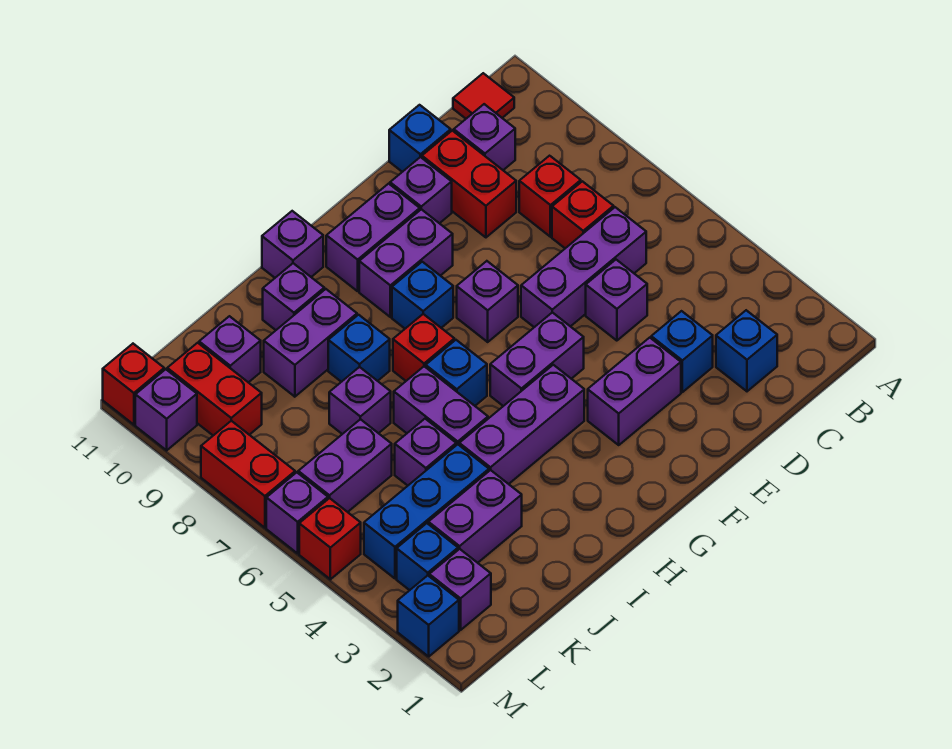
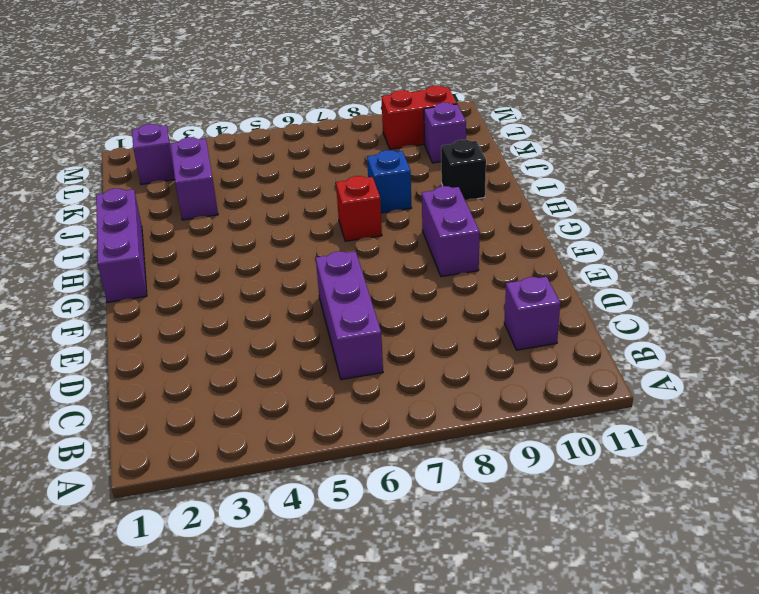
purple brick G1:I1 level 1 -> purple brick G4:I4 level 1
black brick I10 level 1 -> purple brick I10 level 1
none -> red tile B11 level 1
none -> blue brick C2 level 1
none -> red brick C7 level 1
none -> red brick C8 level 1

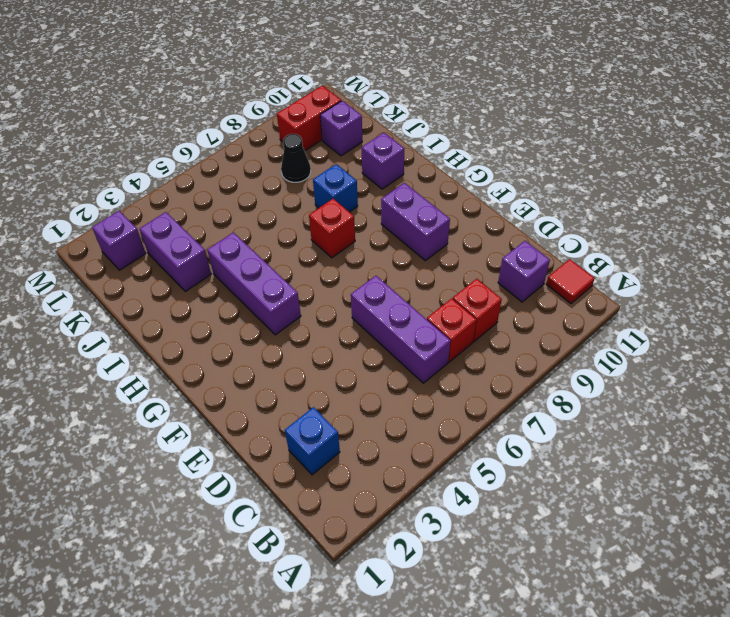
black cone K8 level 1 -> none
none -> blue brick D3 level 1
none -> purple brick D5 level 1
none -> red brick D9:D10 level 1
none -> blue brick D11 level 1

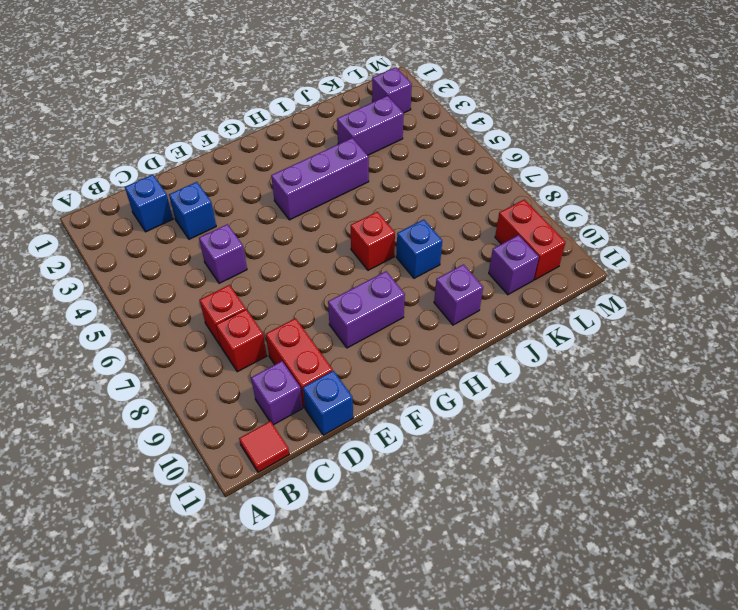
none -> purple brick C6:E6 level 1
none -> purple brick E3:F3 level 1
none -> purple brick E10 level 1
none -> purple brick F5:G5 level 1

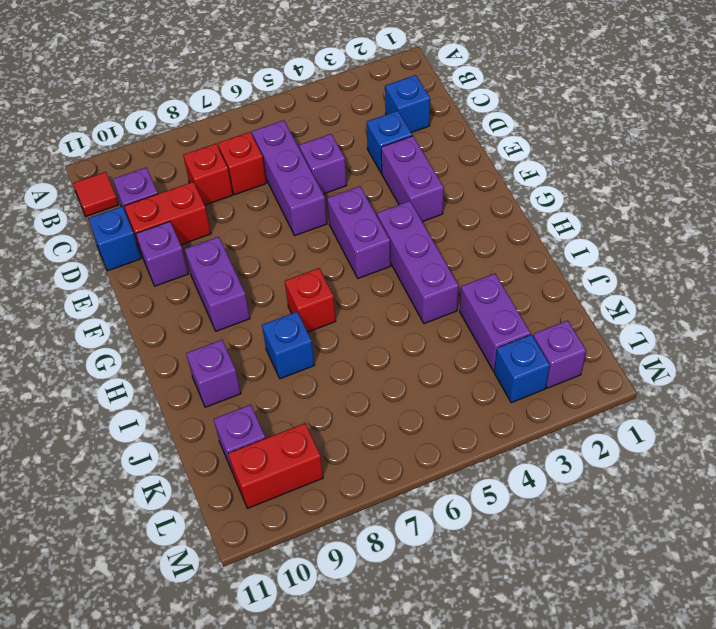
none -> purple brick F7 level 1
none -> purple brick F10:G10 level 1
none -> blue brick G8 level 1
none -> blue brick H6 level 1

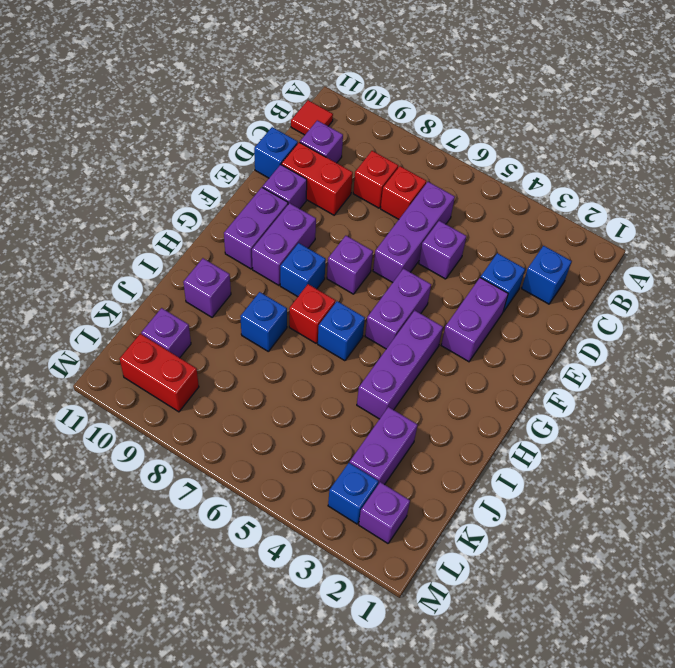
none -> purple brick H11 level 1
none -> purple brick I5:I6 level 1
none -> purple brick I9:J9 level 1
none -> blue brick J4:L4 level 1

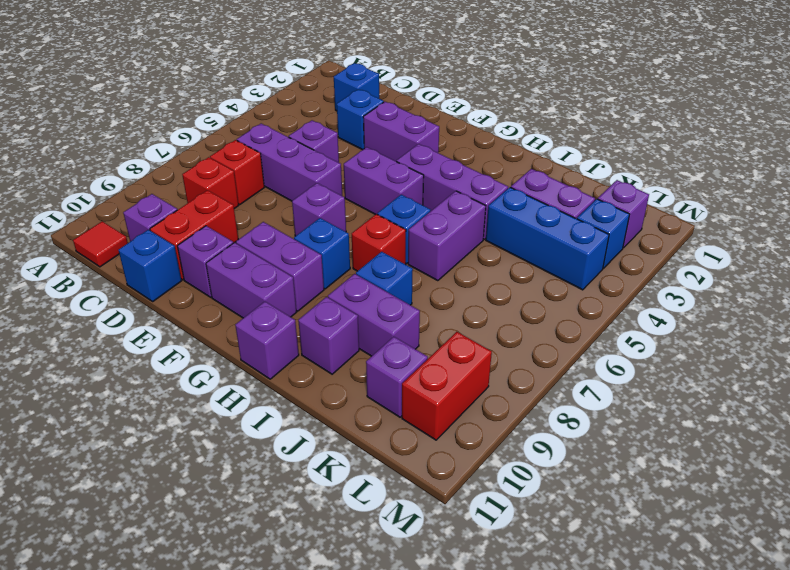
none -> purple brick J5 level 1
none -> purple brick J7 level 1
none -> purple brick K6:L6 level 1
none -> blue brick M2 level 1

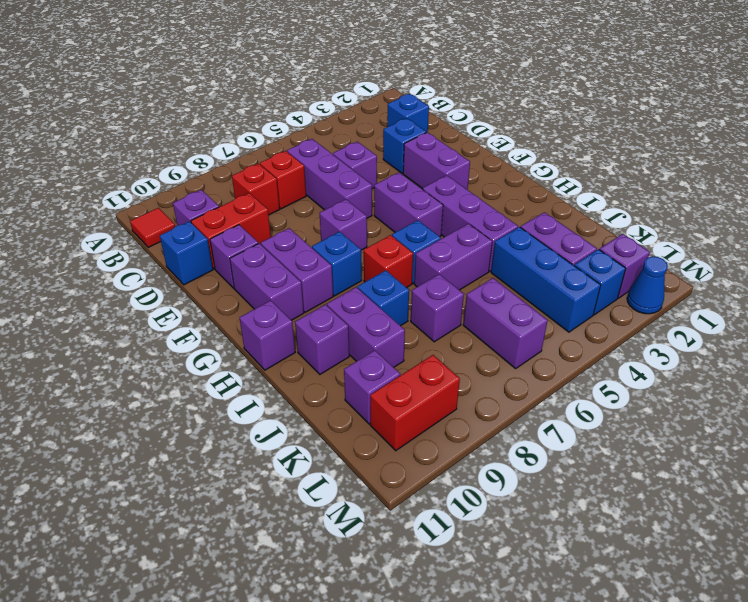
blue cone M2 level 1 -> blue brick M2 level 1
none -> purple brick J5 level 1
none -> red brick M5 level 1
none -> purple brick M6 level 1
none -> red brick M7:M8 level 1

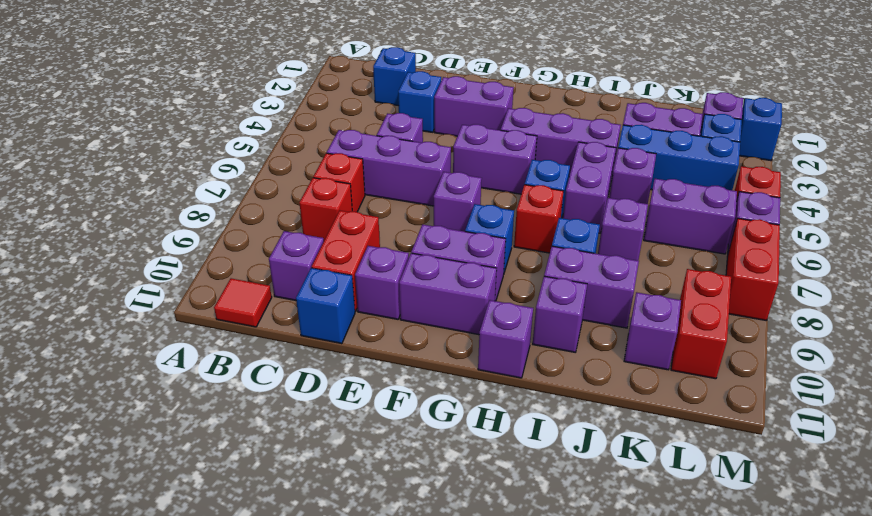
none -> purple brick M10 level 1
none -> red brick M11 level 1

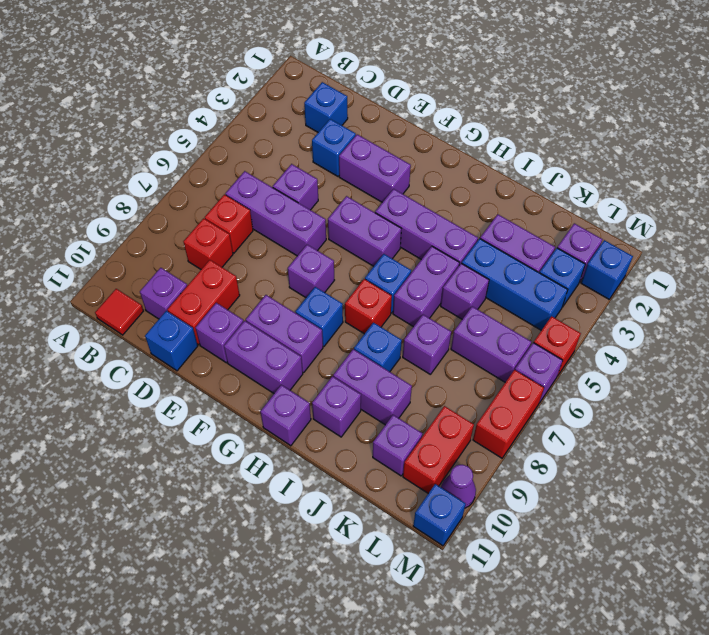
purple cone M10 level 1 -> purple brick M10 level 1
blue brick M11 level 1 -> red brick M11 level 1

